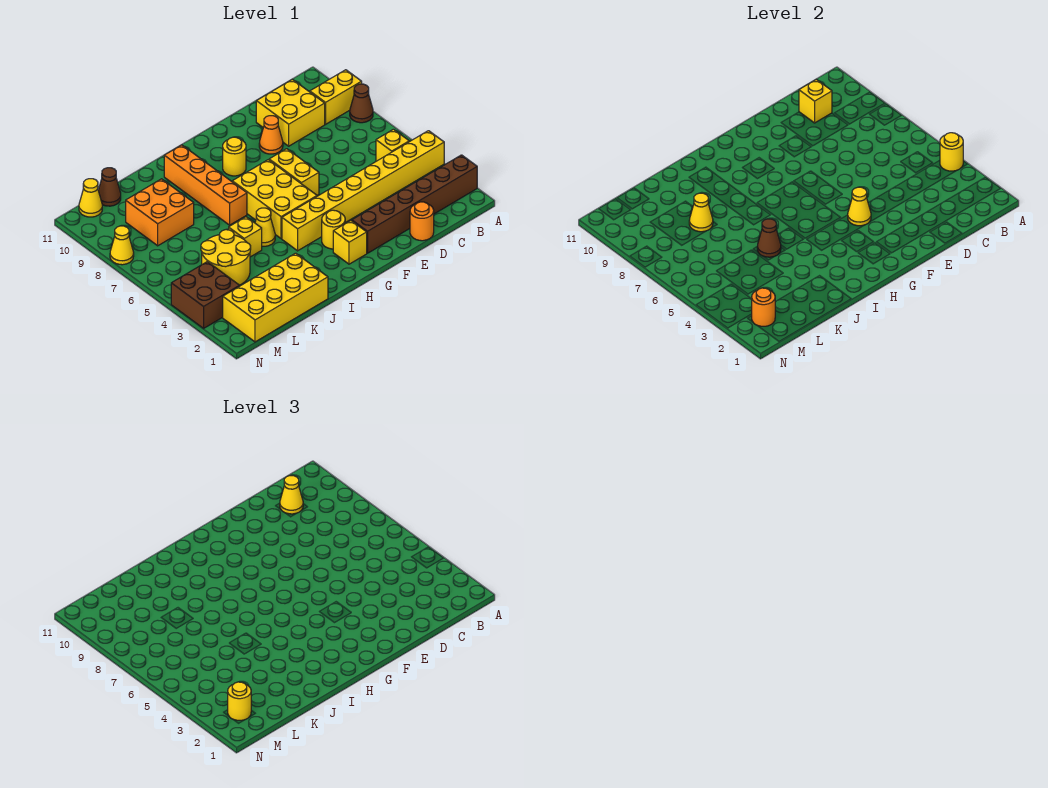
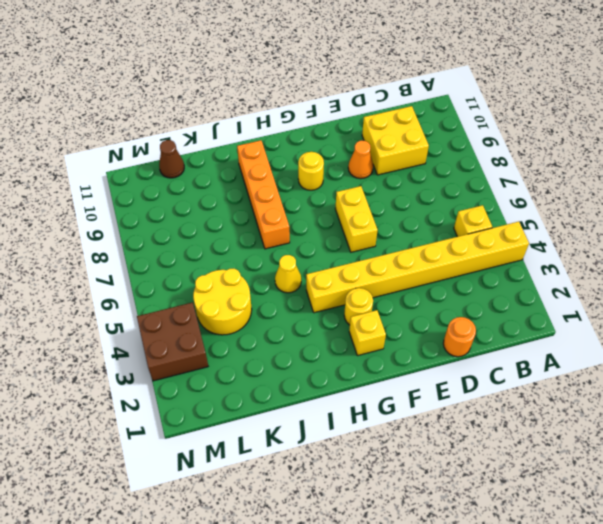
none -> brown brick A2:F2 level 1
none -> brown cone A8 level 1
none -> yellow brick A9:B9 level 1
none -> yellow brick G5:H7 level 1

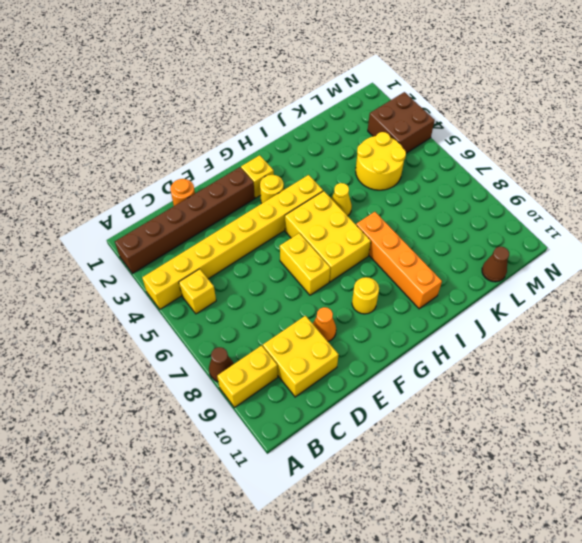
none -> yellow brick J1:M2 level 1
none -> yellow brick J5 level 1
none -> orange brick K8:L9 level 1
none -> yellow cone M11 level 1

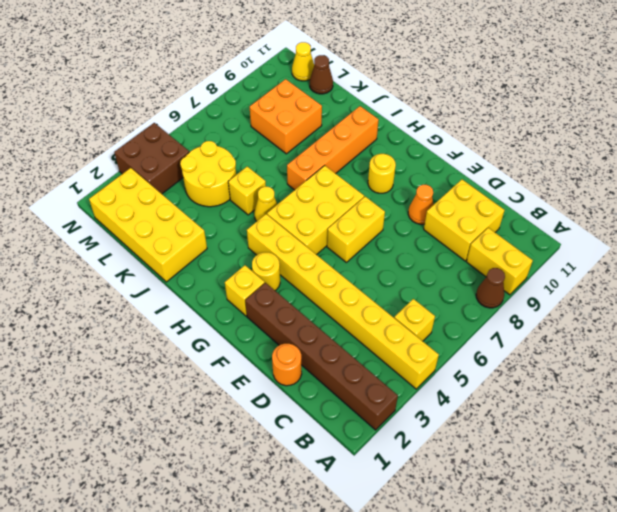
none -> yellow cone N8 level 1
none -> yellow round brick A4 level 2
none -> yellow brick C10 level 2
none -> yellow cone F4 level 2

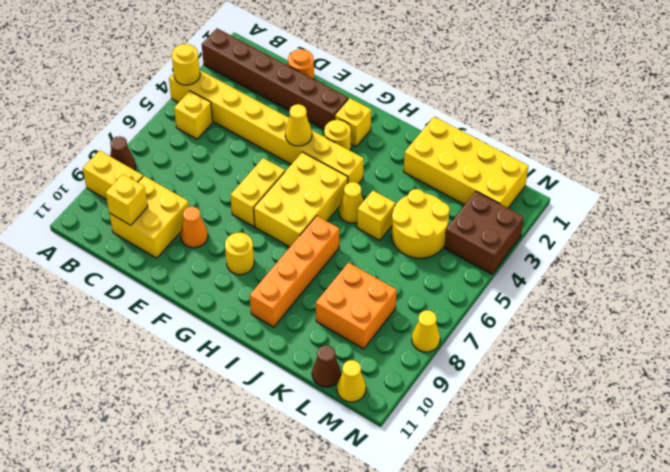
none -> brown cone J5 level 2
none -> yellow cone K8 level 2
none -> orange round brick M2 level 2
none -> yellow cone C10 level 3

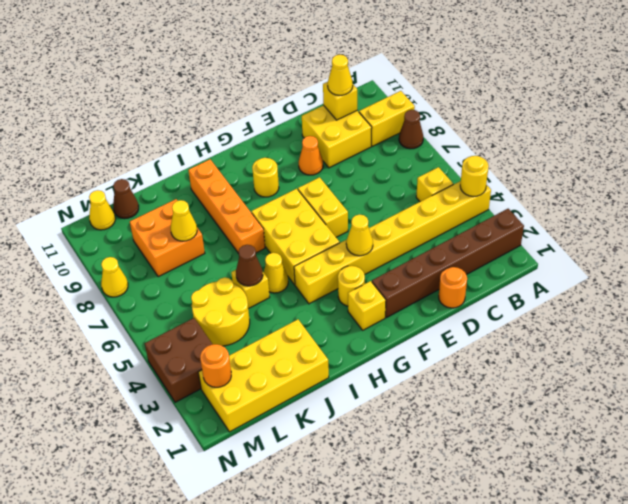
none -> yellow round brick M2 level 3

